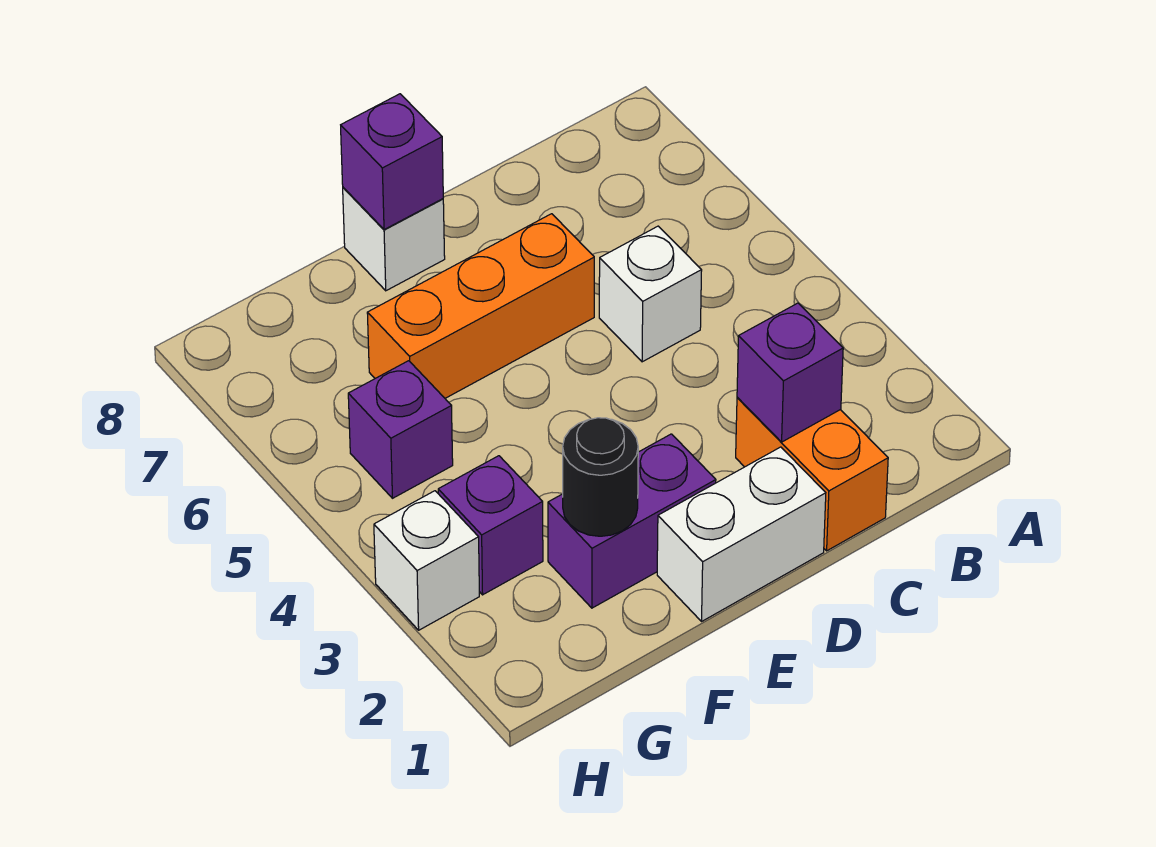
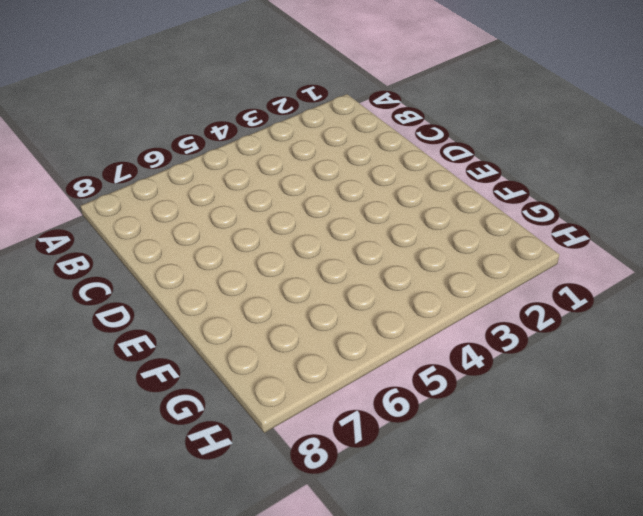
none -> orange brick C1:C2 level 1
none -> white brick C5 level 1
none -> white brick D1:E1 level 1

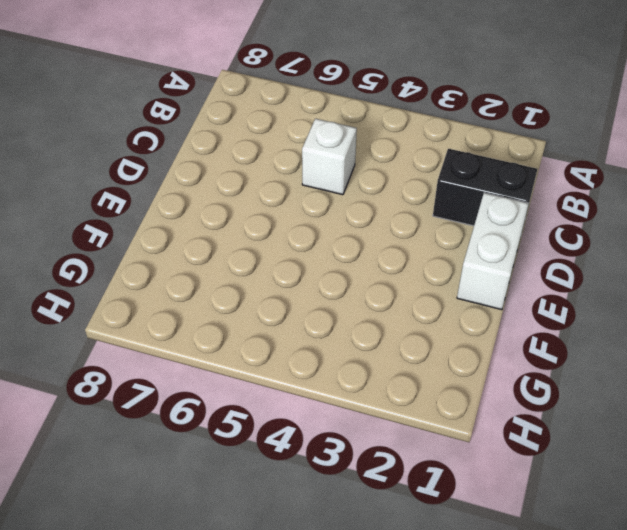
black brick C1:C2 level 1 -> orange brick C1:C2 level 1
none -> orange brick D6:F6 level 1
none -> purple brick E2:F2 level 1
none -> white brick E8 level 1

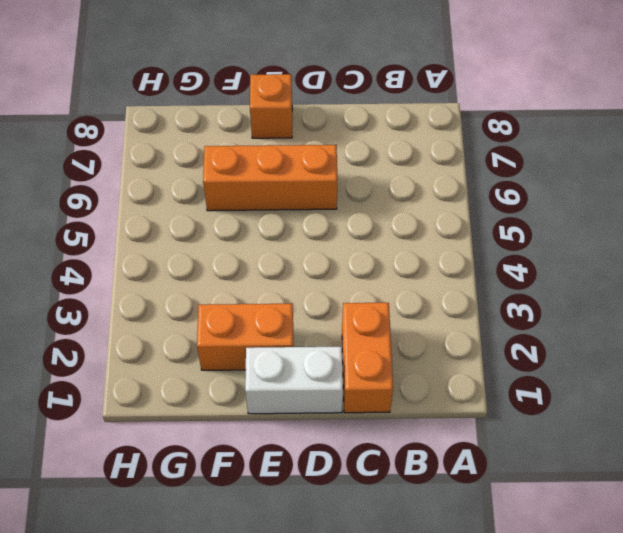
orange brick E2:F2 level 1 -> purple brick E2:F2 level 1
orange brick E8 level 1 -> white brick E8 level 1
none -> white brick C5 level 1
none -> purple brick G3 level 1
none -> purple brick G5 level 1

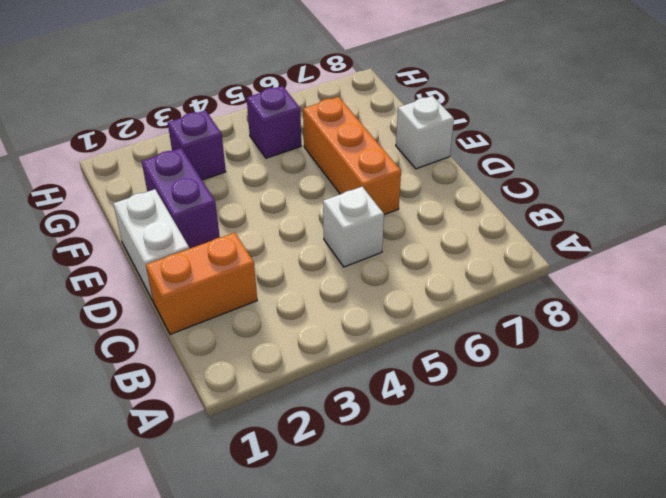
none -> white brick H3 level 1
none -> purple brick C2 level 2
none -> purple brick E8 level 2

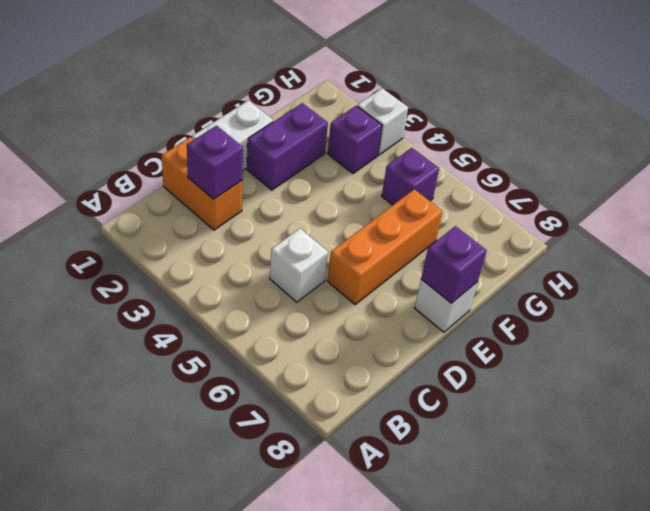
none -> black round brick F2 level 2

